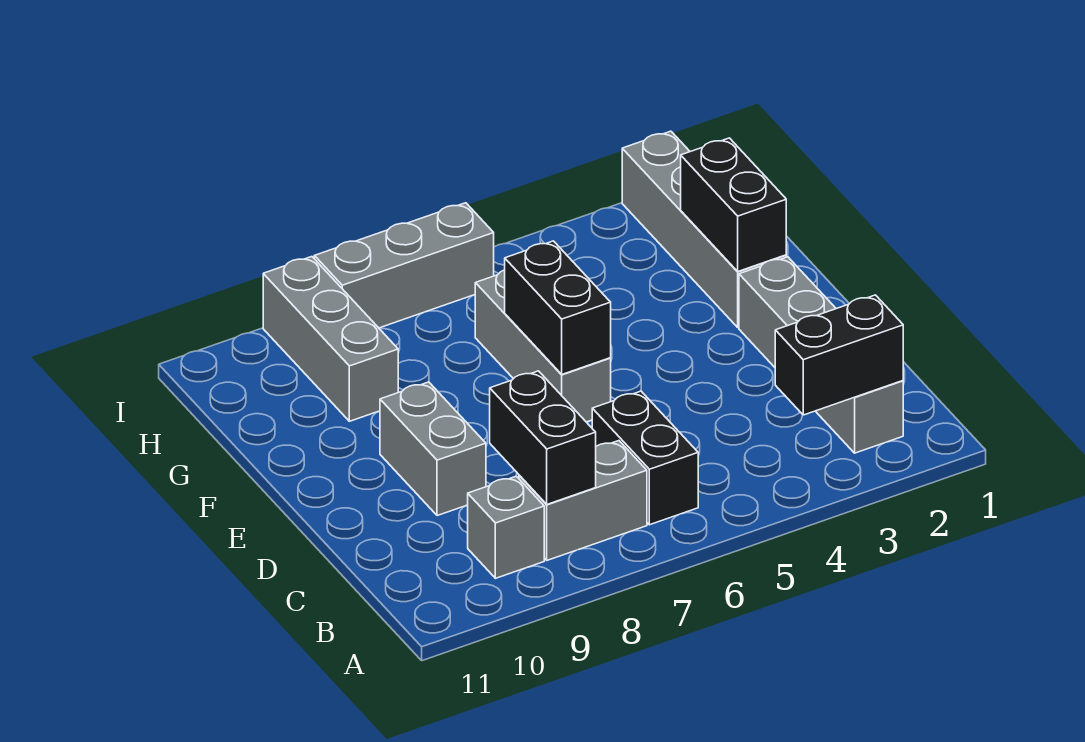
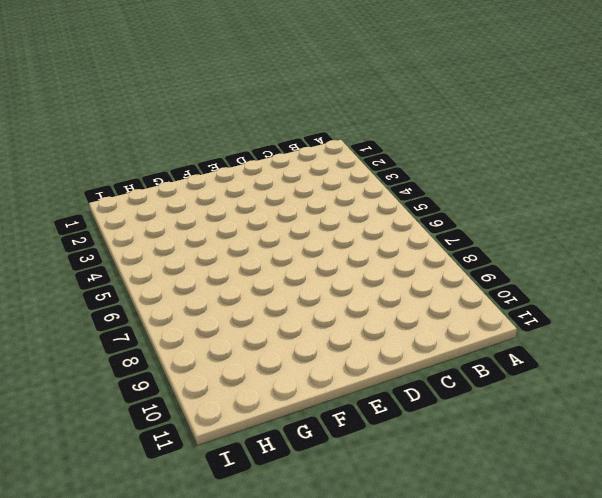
none -> grey brick B2:E2 level 1
none -> black brick B6:C6 level 1
none -> grey brick B7:B8 level 1

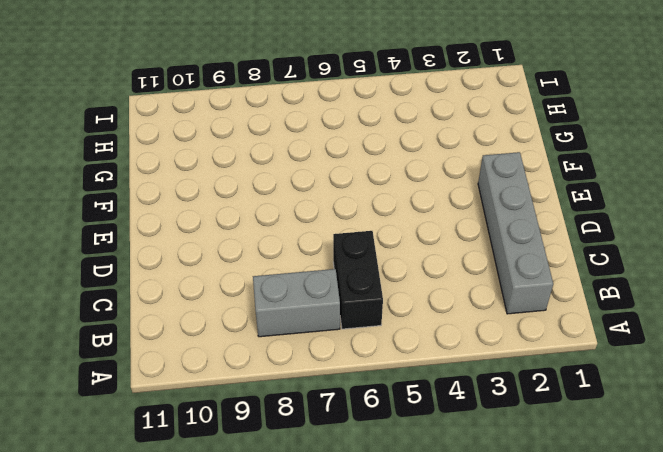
none -> grey brick B9 level 1
none -> grey brick D9:E9 level 1
none -> grey brick E6:G6 level 1

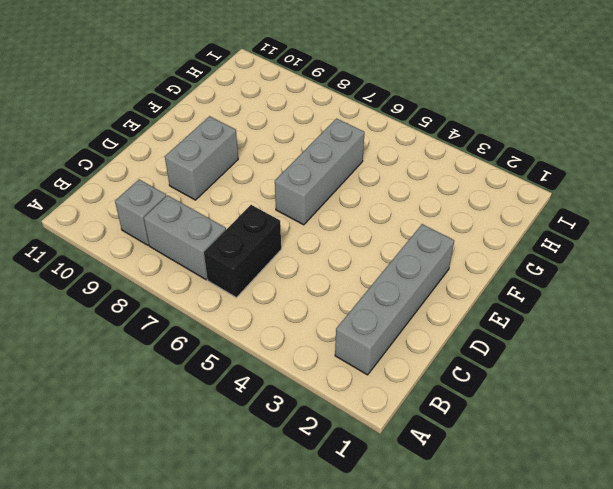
none -> grey brick F2:I2 level 1
none -> grey brick G9:I9 level 1
none -> grey brick I6:I8 level 1

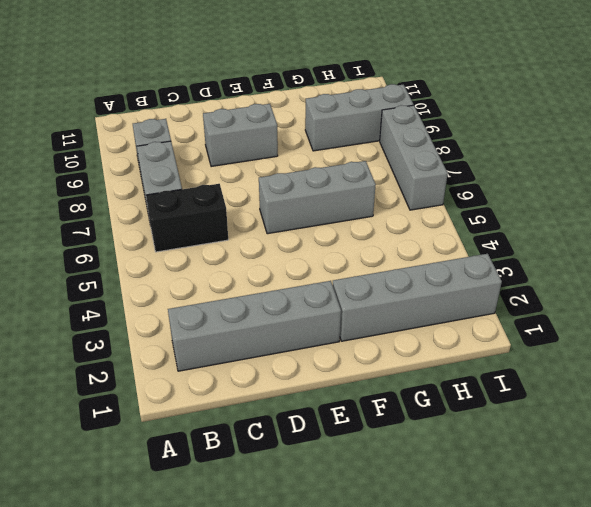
none -> black brick B2:B3 level 2
none -> black brick B8:C8 level 2
none -> black brick E6:F6 level 2

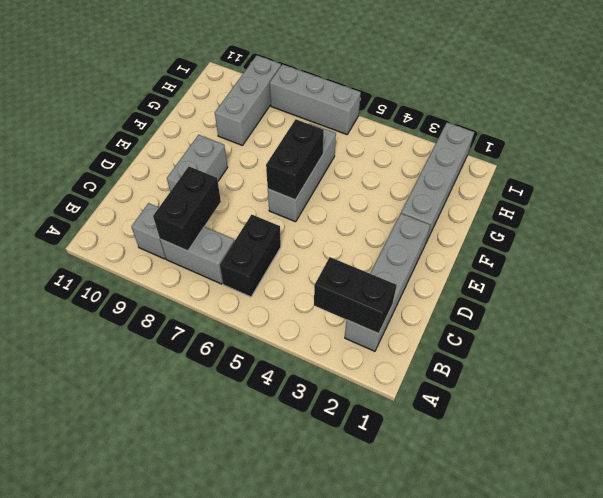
none -> black brick F2:G2 level 2

